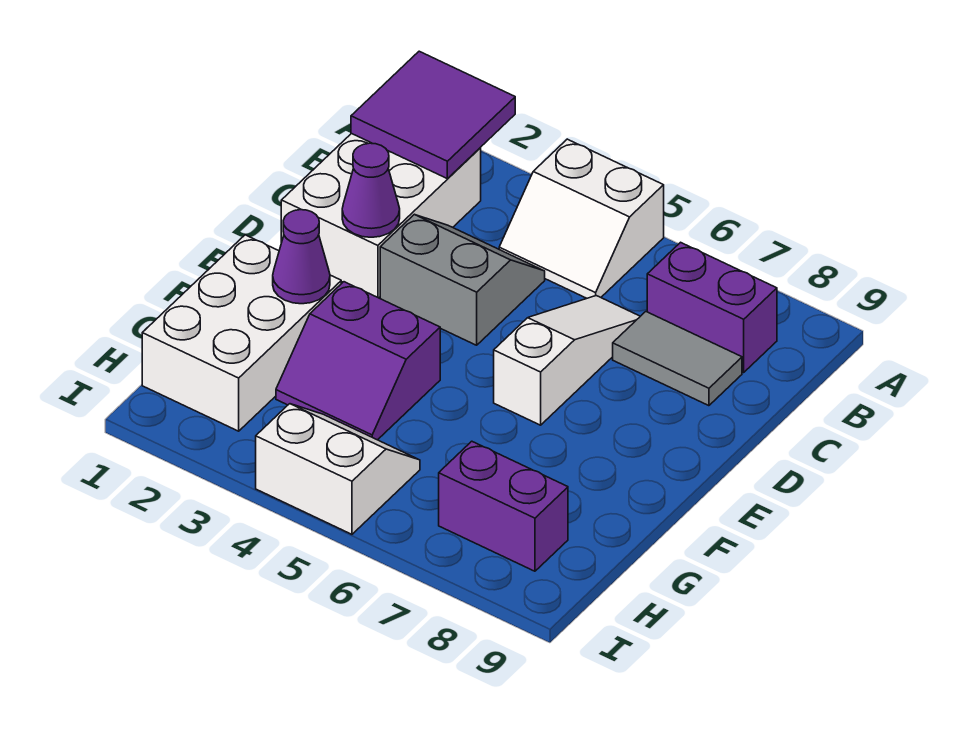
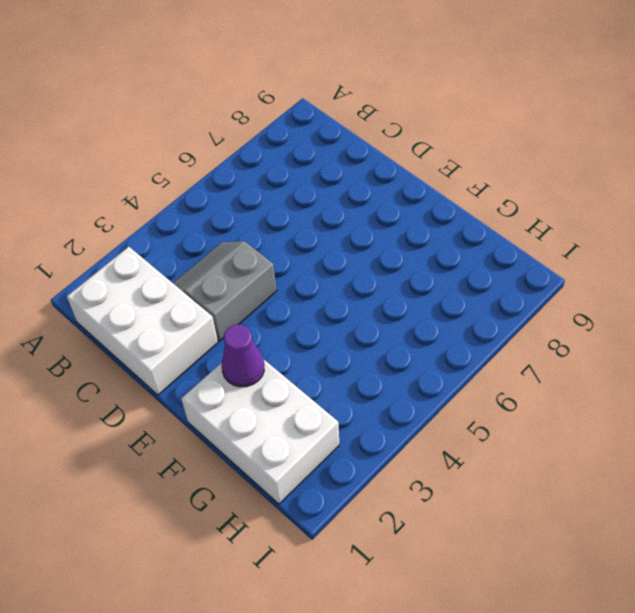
none -> white slope A4:B5 level 1 top A
none -> purple brick B7:B8 level 1
none -> white slope C6:E6 level 1 top E

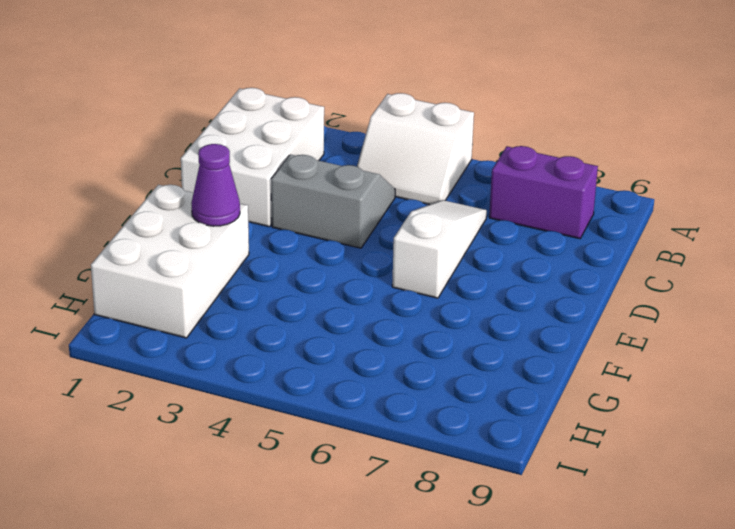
none -> grey tile C7:C8 level 1
none -> purple slope F3:G4 level 1 top F
none -> white slope H4:I5 level 1 top I

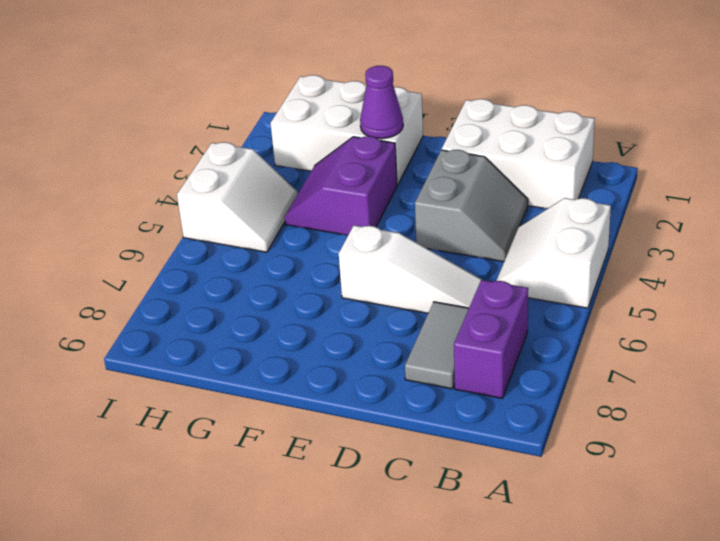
none -> purple brick H7:H8 level 1
none -> purple tile A1:B2 level 2
none -> purple cone D2 level 2

